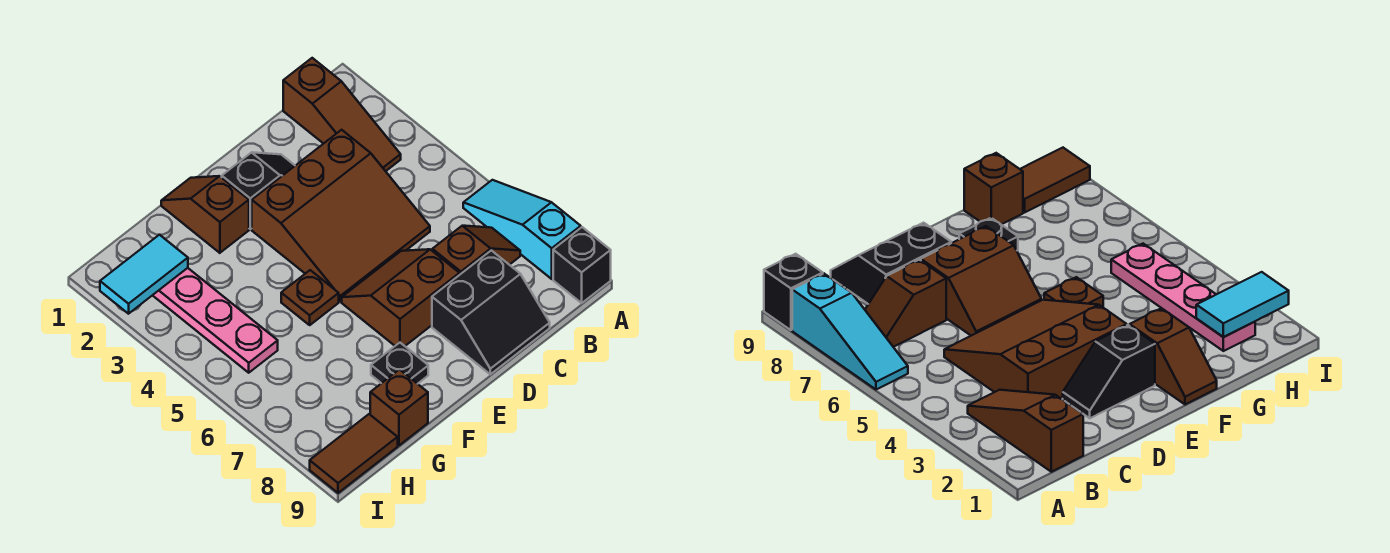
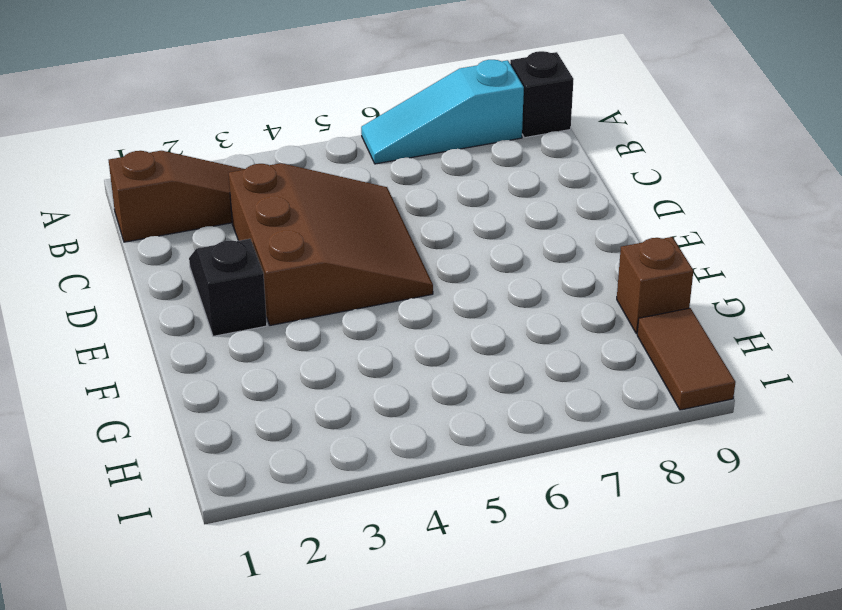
none -> brown slope B7:C7 level 1 top C
none -> black slope C8:D9 level 1 top 8
none -> brown slope D6:E7 level 1 top 7

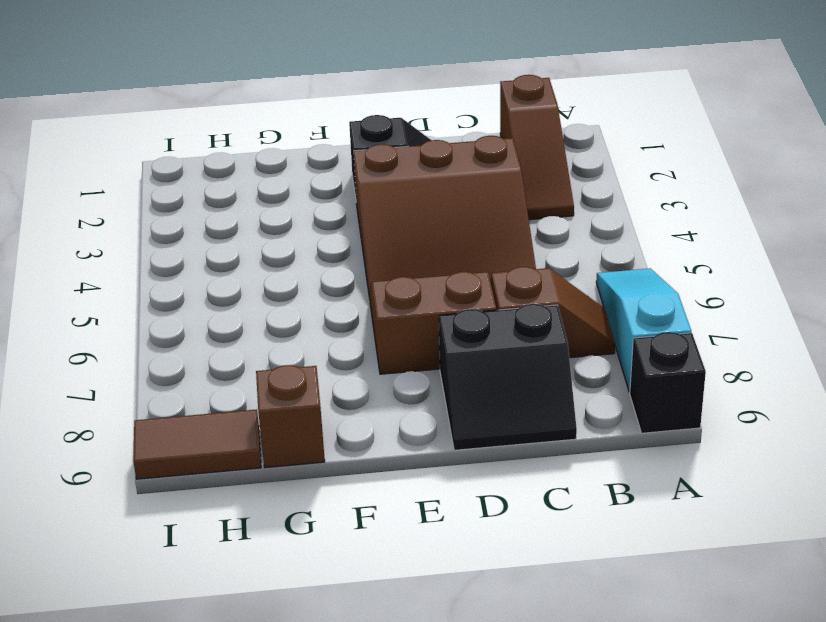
none -> brown slope F1:F2 level 1 top 2
none -> brown plate F5 level 1
none -> black plate F8 level 1

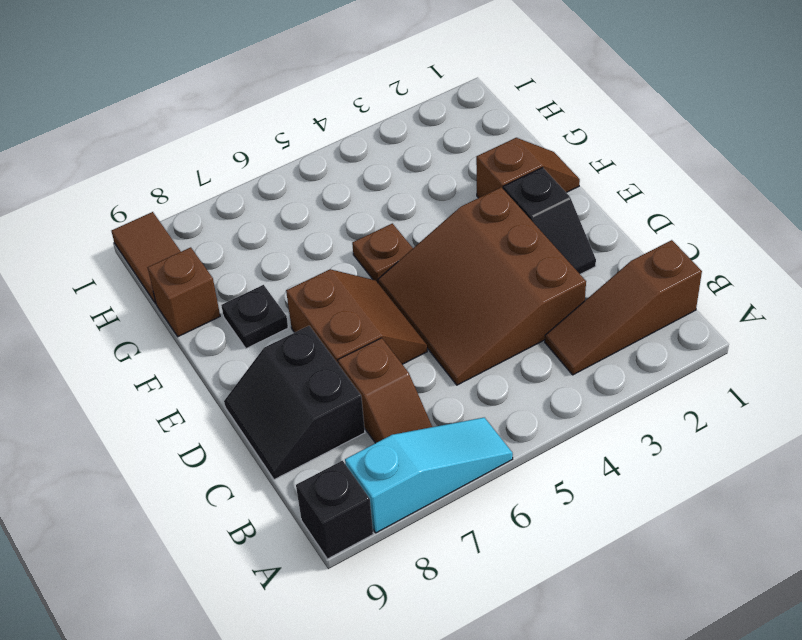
none -> pink plate H2:H5 level 1
none -> cyan tile H2:I2 level 2

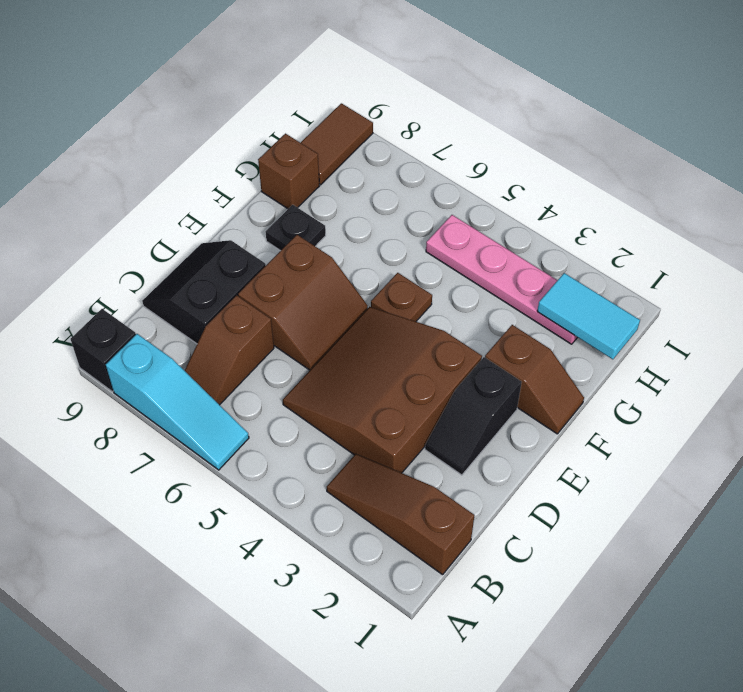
cyan tile H1:H2 level 2 -> cyan tile H2:I2 level 2

